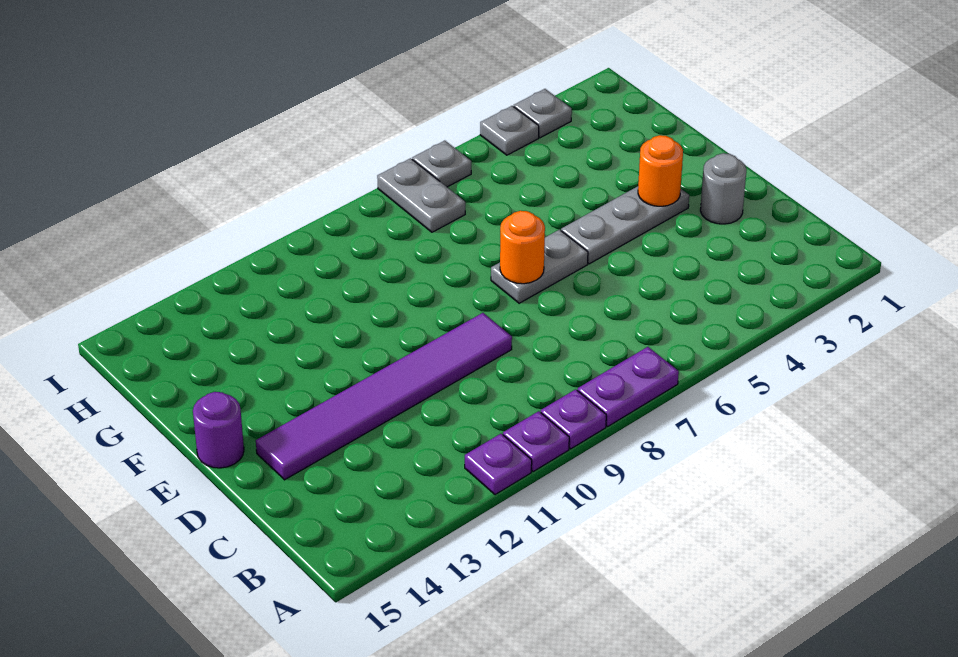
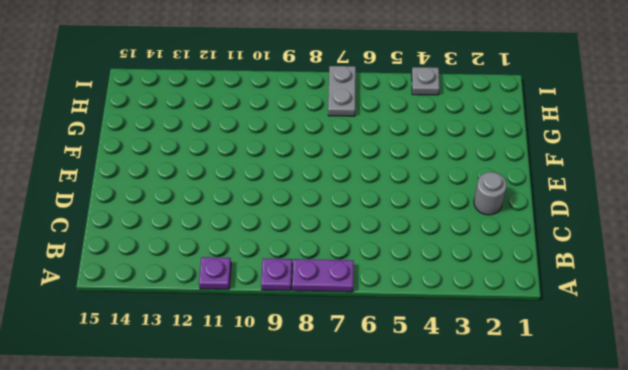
none -> purple plate A10 level 1
none -> purple tile D9:D14 level 1
none -> grey plate E3:E5 level 1

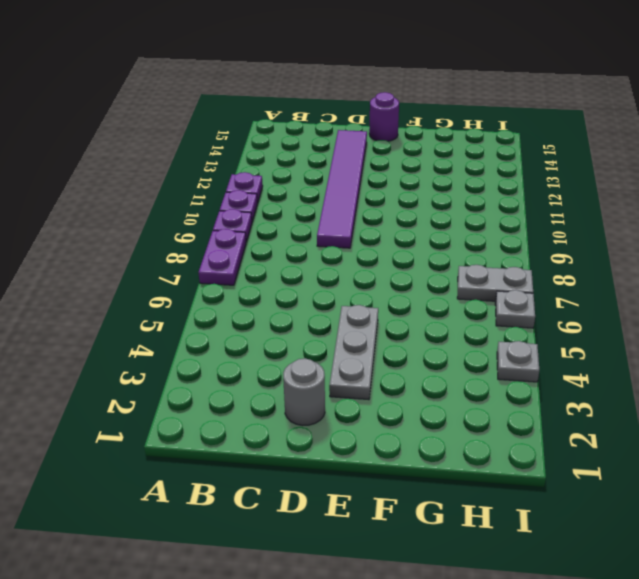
none -> grey plate E6:E7 level 1
none -> grey plate I3 level 1
none -> orange round brick E3 level 2

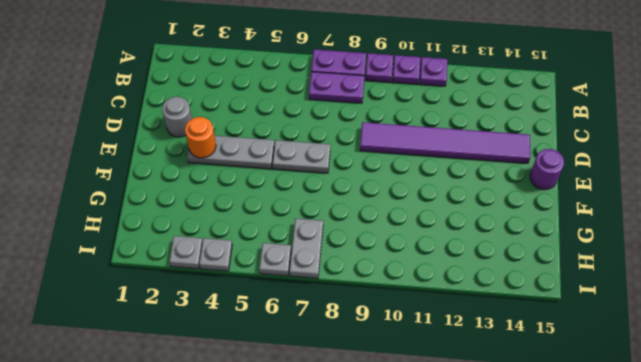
purple plate B7:B8 level 1 -> none
none -> orange round brick E7 level 2

